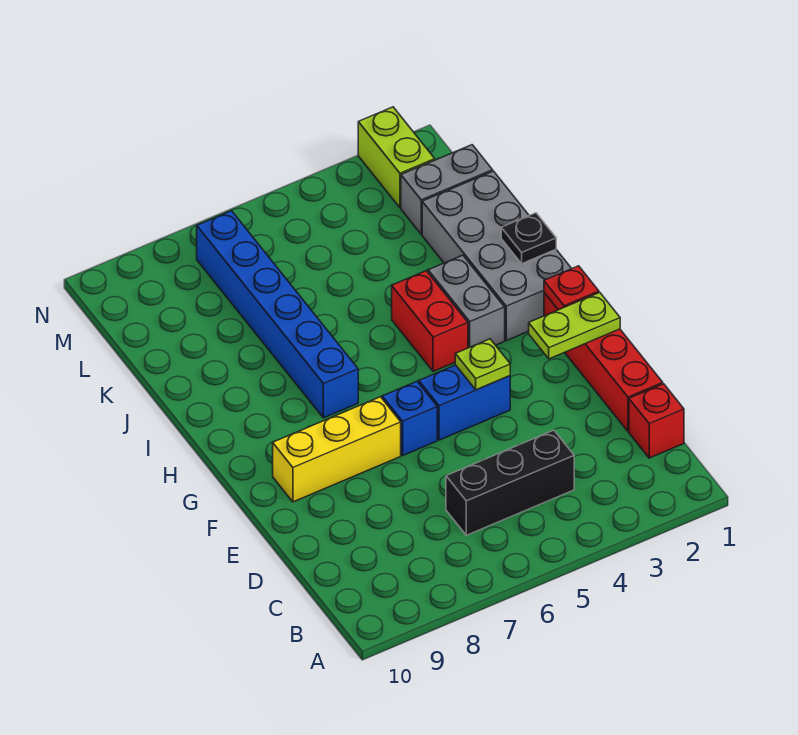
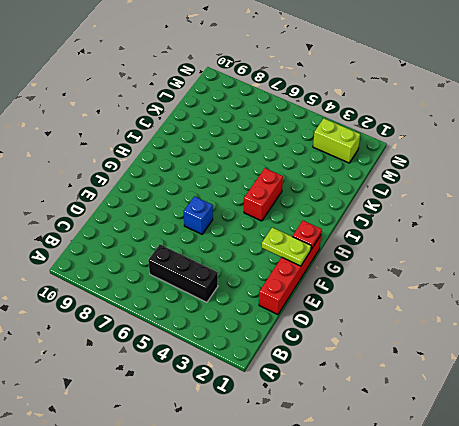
lime brick M2:M3 level 1 -> lime brick M2:N2 level 1
none -> red brick C1 level 1
none -> blue brick F4:F5 level 1
none -> yellow brick F7:F9 level 1

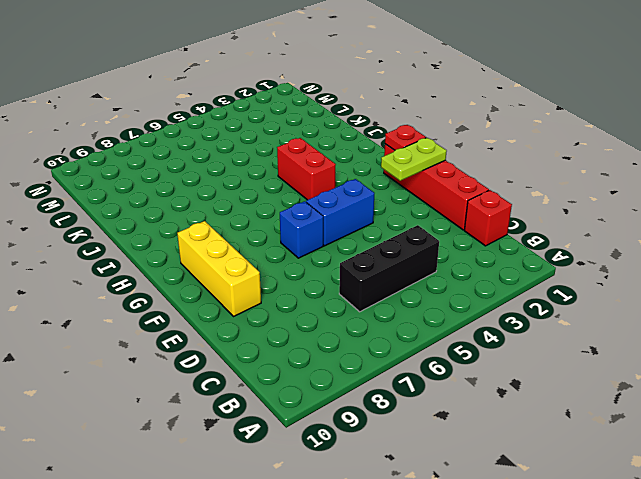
yellow brick E9:G9 level 1 -> yellow brick F7:F9 level 1
none -> grey brick H1:K2 level 1
none -> grey brick H3:I3 level 1
none -> blue brick H7:M7 level 1

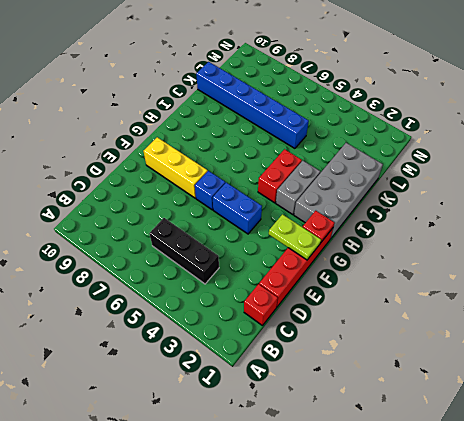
blue brick K5:K10 level 1 -> blue brick H7:M7 level 1
none -> grey brick L1:L2 level 1
none -> lime brick M2:N2 level 1
none -> lime plate F4 level 2

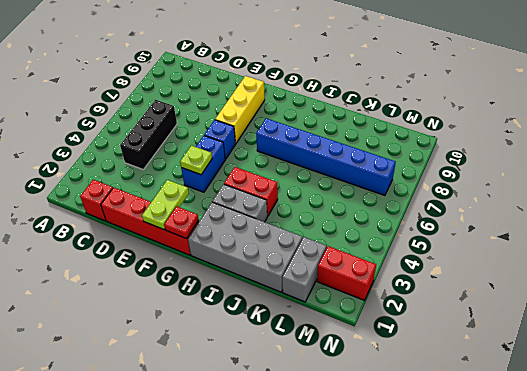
red brick M2:N2 level 1 -> lime brick M2:N2 level 1
none -> black plate I1 level 2

